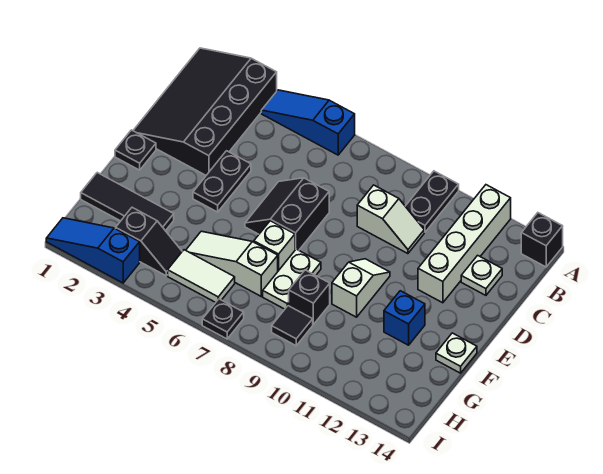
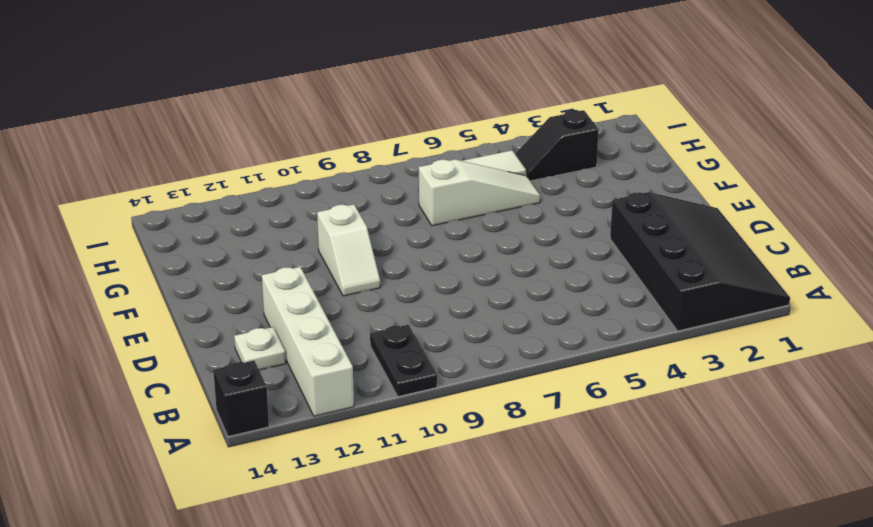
none -> blue slope A4:A6 level 1 top 6
none -> white slope C9:C10 level 1 top 9
none -> black plate D4:E4 level 1

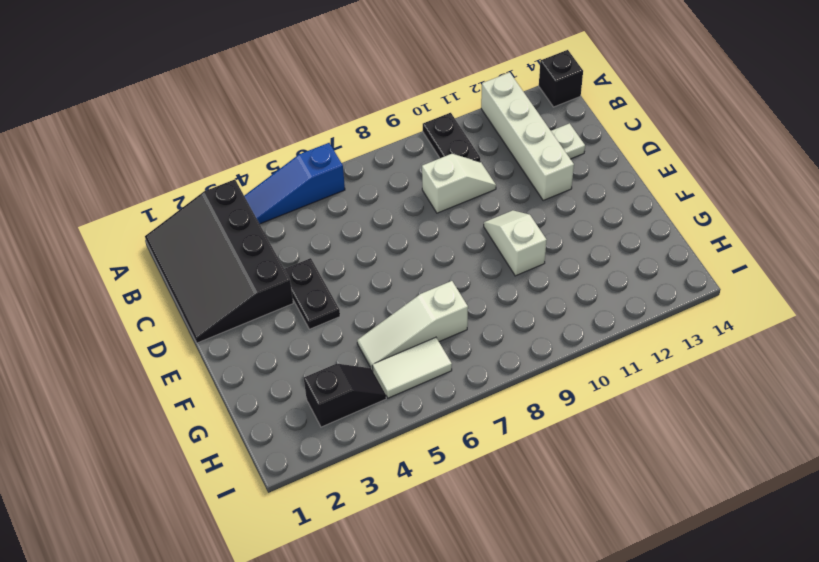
none -> black slope D6:E7 level 1 top 7
none -> black plate E1 level 1
none -> white brick F7 level 1

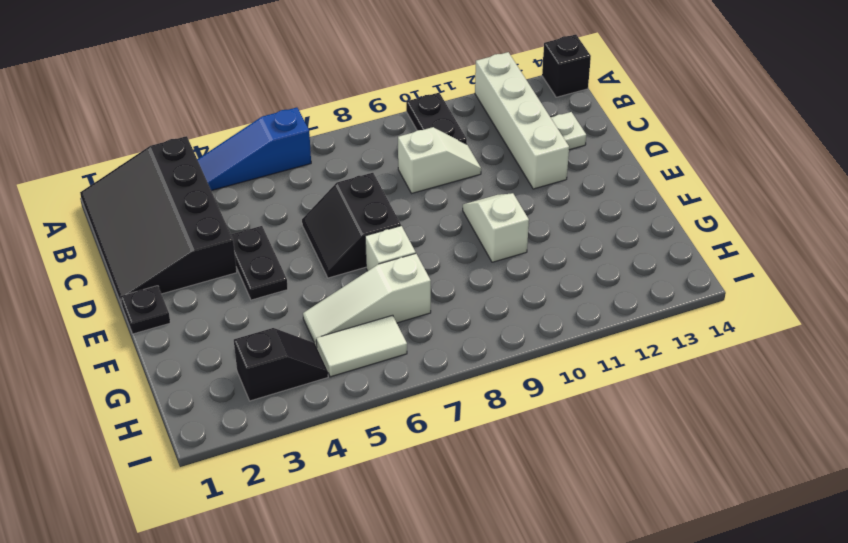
none -> white plate F8:G8 level 1
none -> blue brick F12 level 1
none -> white plate F14 level 1

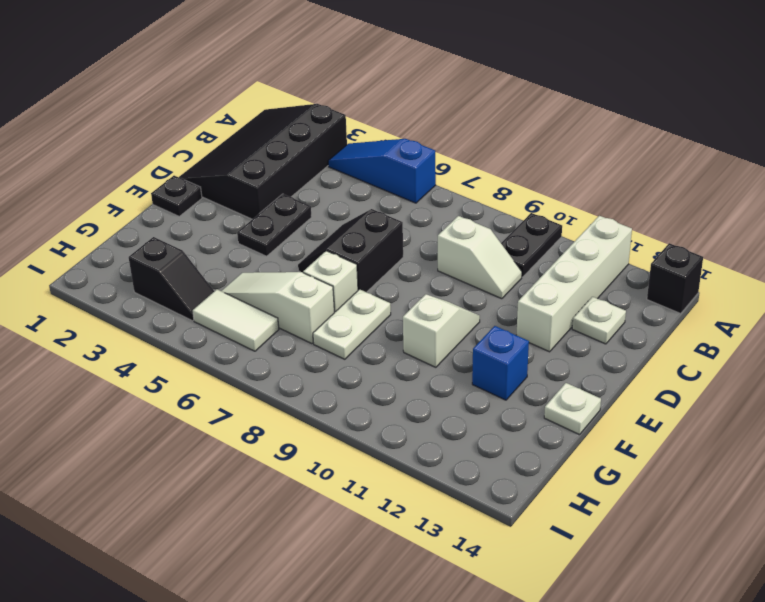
none -> black tile G1:G3 level 1
none -> black brick G9 level 1
none -> black tile H9 level 1

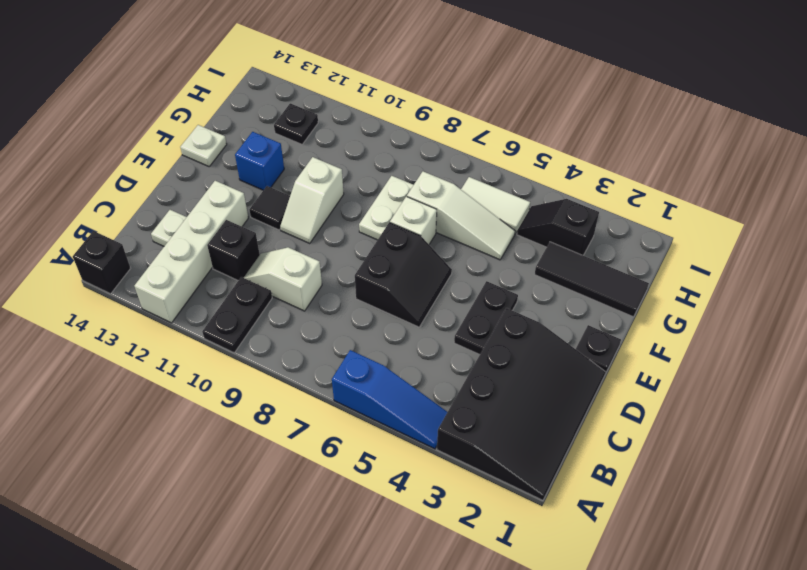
black brick C11 level 1 -> black brick G9 level 1
black tile E11 level 1 -> black tile H9 level 1
black plate H12 level 1 -> black plate I7 level 1
none -> blue slope I1:I3 level 1 top 3

